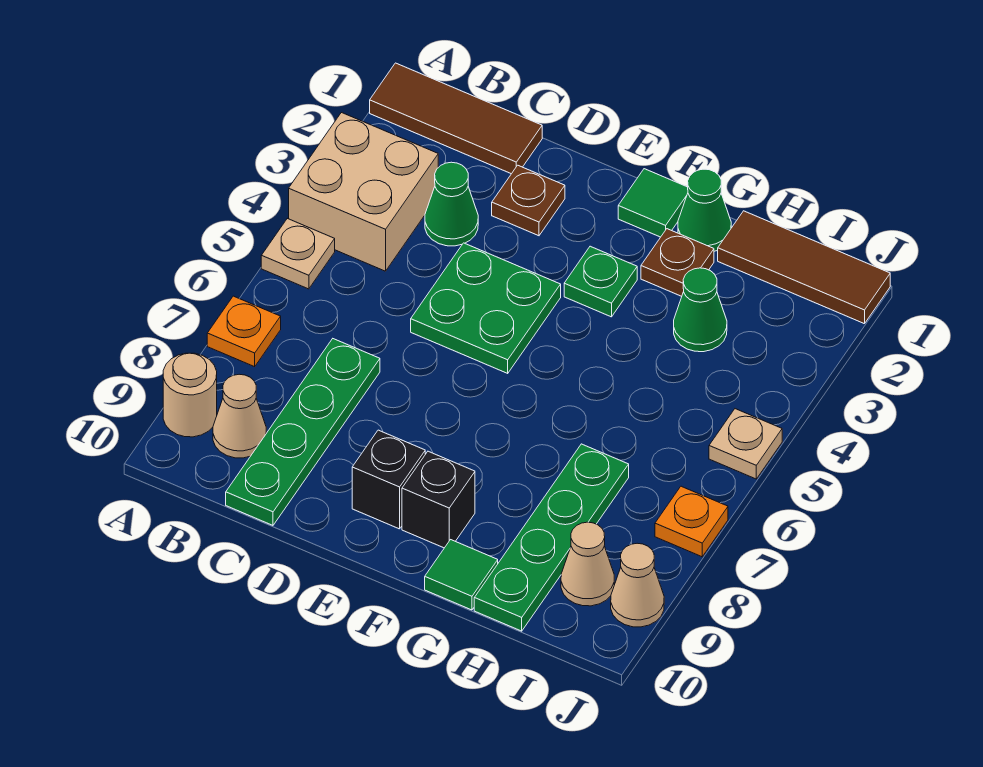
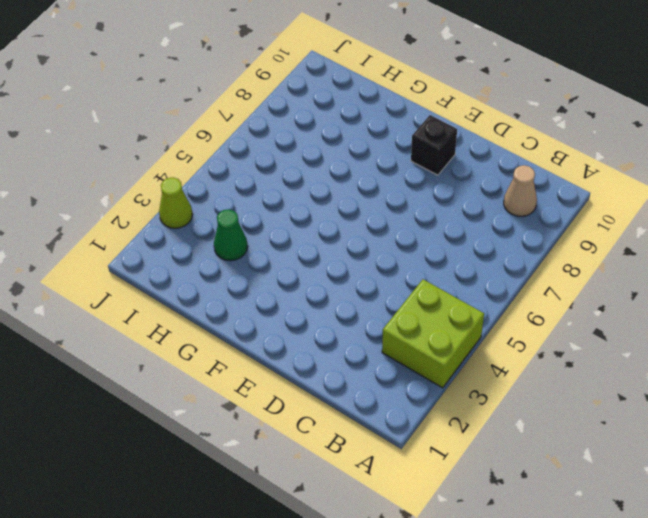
lime brick A3:B4 level 1 -> tan brick A3:B4 level 1
lime cone J3 level 1 -> none
none -> brown tile A1:C1 level 1
none -> tan plate A5 level 1
none -> orange plate A7 level 1

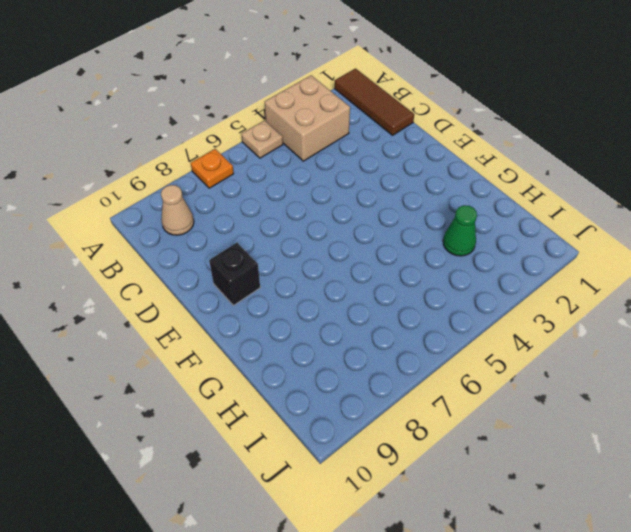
none -> tan round brick A9 level 1
none -> green cone C3 level 1
none -> green plate C7:C10 level 1

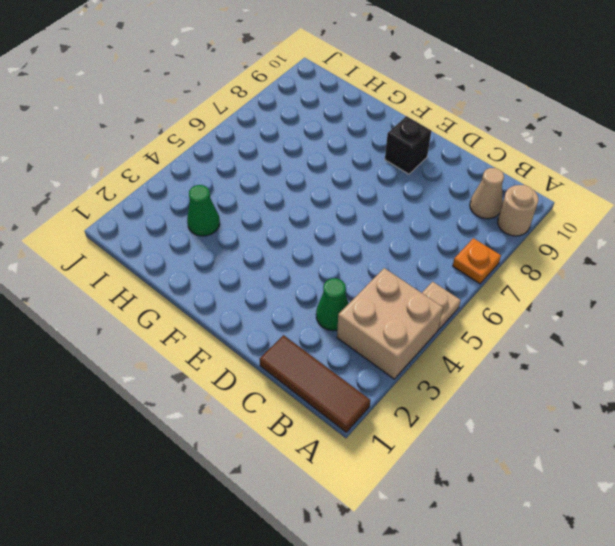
none -> green plate C7:C10 level 1
none -> brown plate D2 level 1
none -> green plate D4:E5 level 1

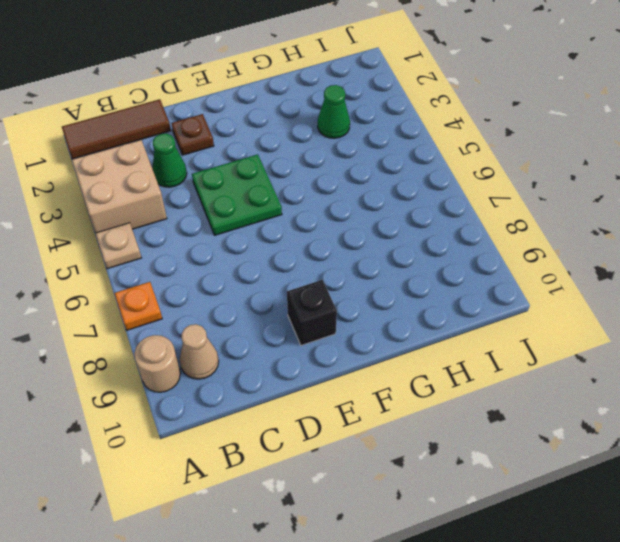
none -> green plate C7:C10 level 1
none -> green tile F1 level 1
none -> green plate F3 level 1

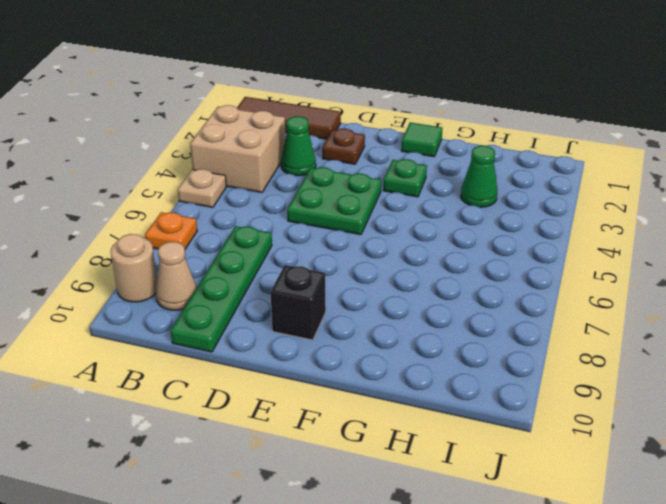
none -> black brick F9 level 1
none -> green cone G1 level 1
none -> brown plate G2 level 1

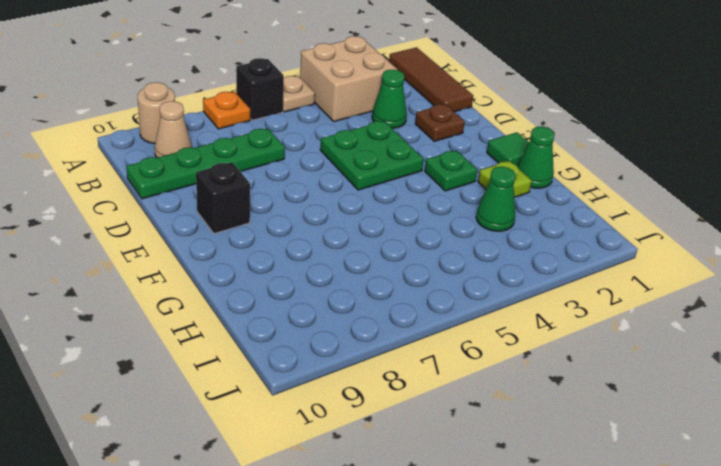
black brick A6 level 1 -> black brick F9 level 1
lime plate G2 level 1 -> brown plate G2 level 1
none -> green tile G10 level 1
none -> brown tile H1:J1 level 1
none -> green plate H7:H10 level 1

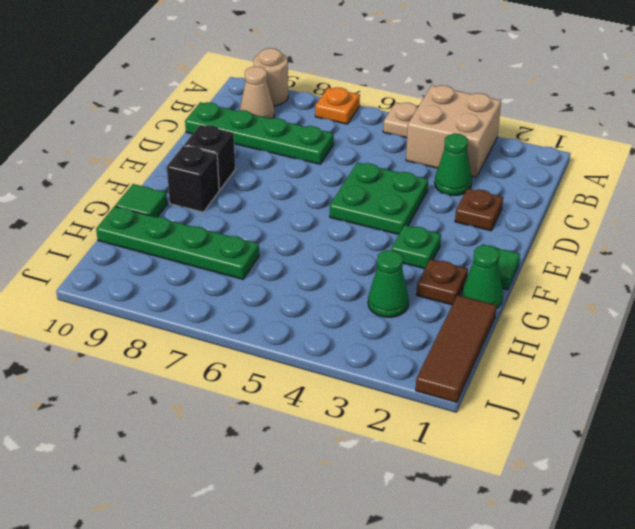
none -> brown tile A1:C1 level 1
none -> tan cone I9 level 1
none -> tan plate J5 level 1

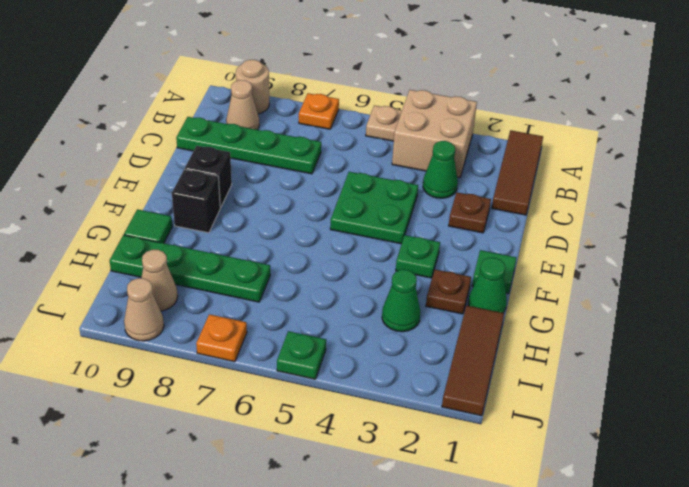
green plate J5 level 1 -> tan plate J5 level 1

